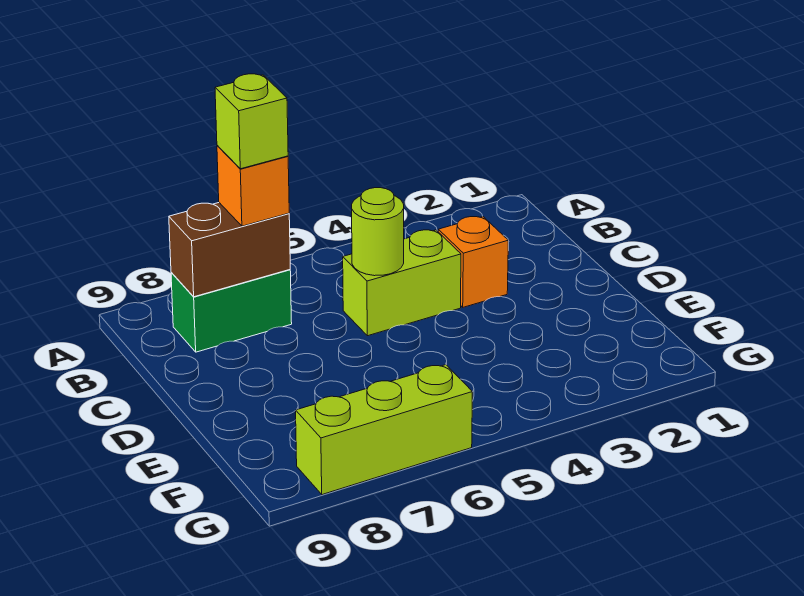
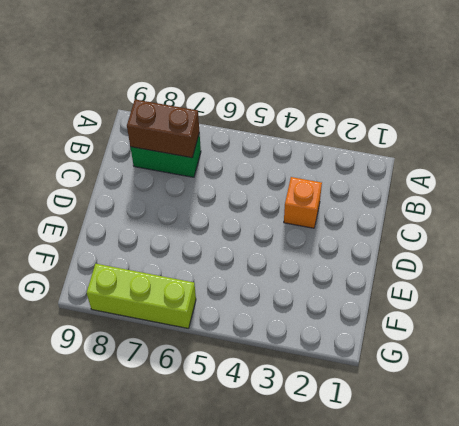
none -> lime brick C4:C5 level 1
none -> lime round brick C5 level 2

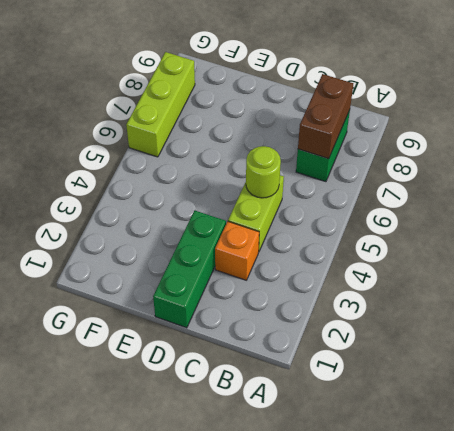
green brick D1:D3 level 1 -> none
none -> orange brick B7 level 3
none -> lime brick B7 level 4

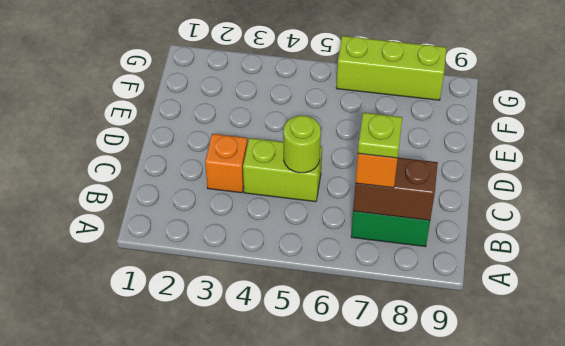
lime plate B7 level 4 -> lime brick B7 level 4

